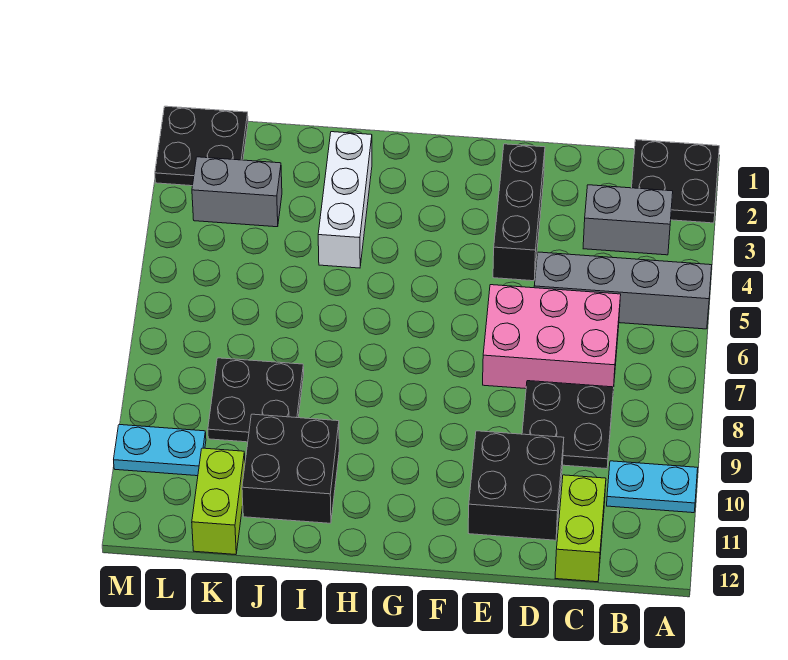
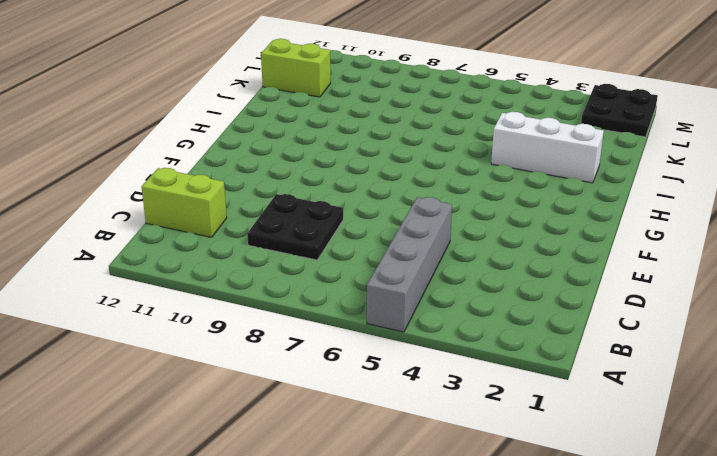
none -> black plate A1:B2 level 1
none -> cyan plate A10:B10 level 1
none -> grey brick B3:C3 level 1

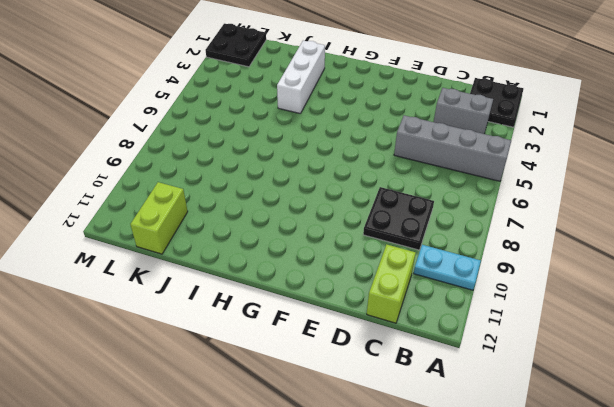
none -> pink brick C6:E7 level 1
none -> black brick D10:E11 level 1
none -> black brick E2:E4 level 1

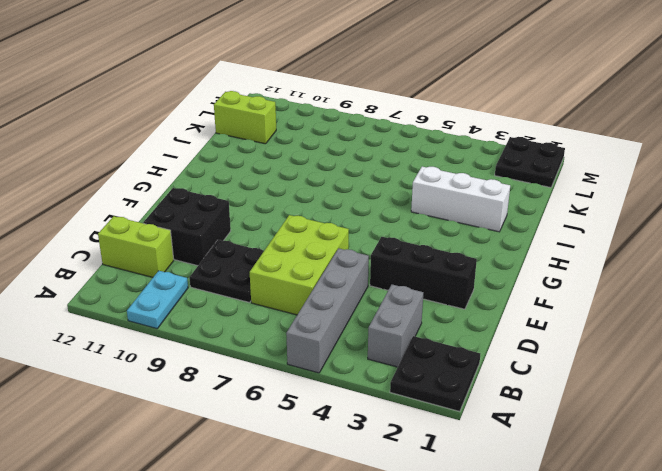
lime brick C6:E7 level 1 -> pink brick C6:E7 level 1
none -> black brick I10:J11 level 1
none -> black plate J8:K9 level 1
none -> grey brick K3:L3 level 1

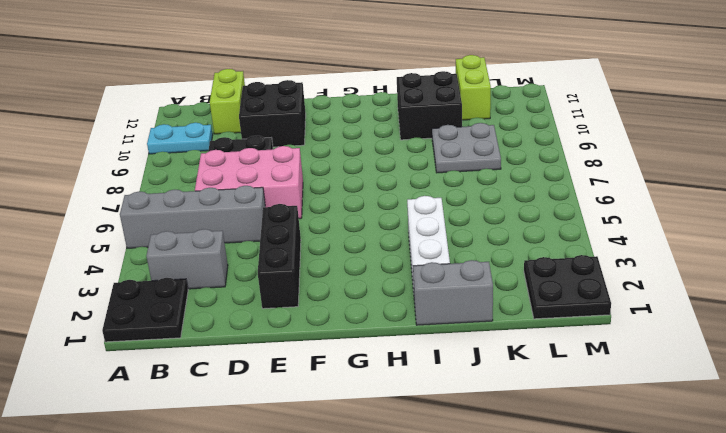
grey brick I1:J1 level 1 -> grey brick K3:L3 level 1
grey plate J8:K9 level 1 -> black plate J8:K9 level 1
none -> cyan plate L10:M10 level 1

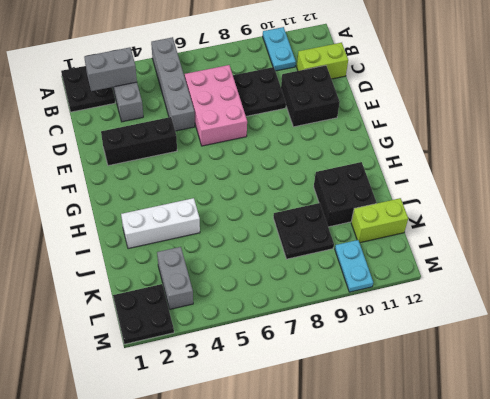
grey brick B2:B3 level 2 -> none

